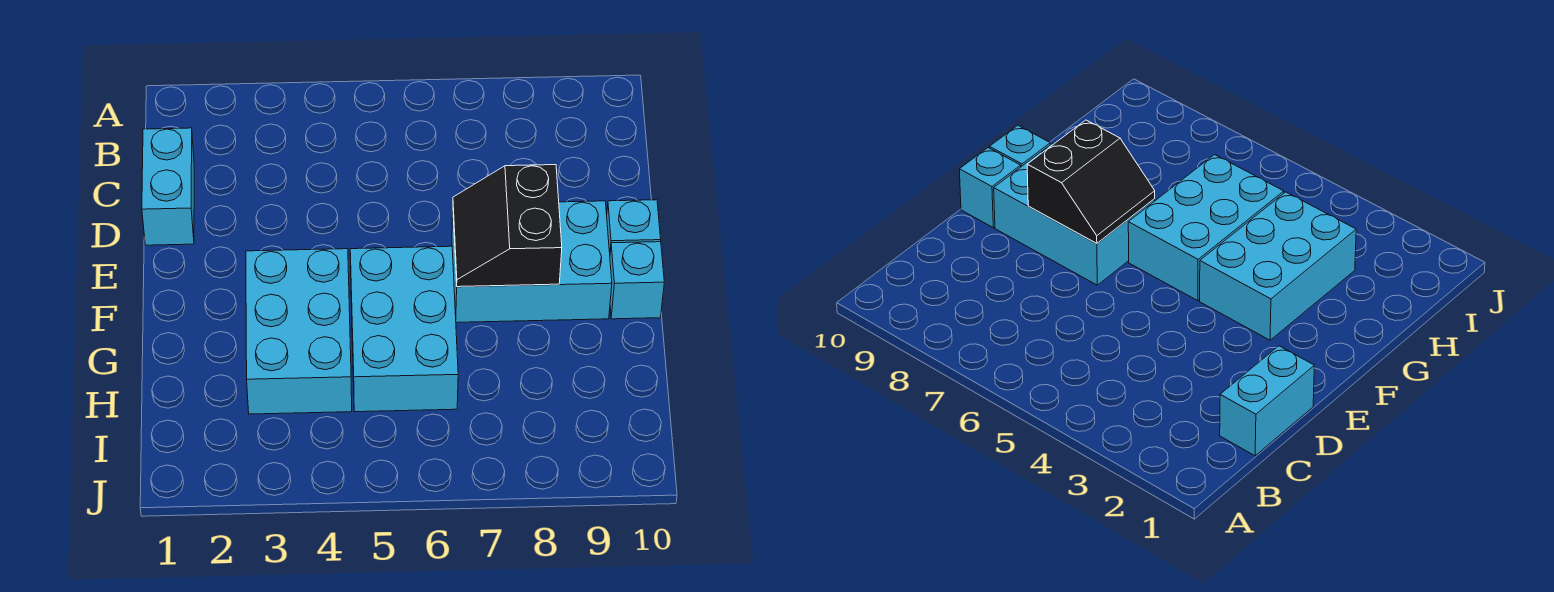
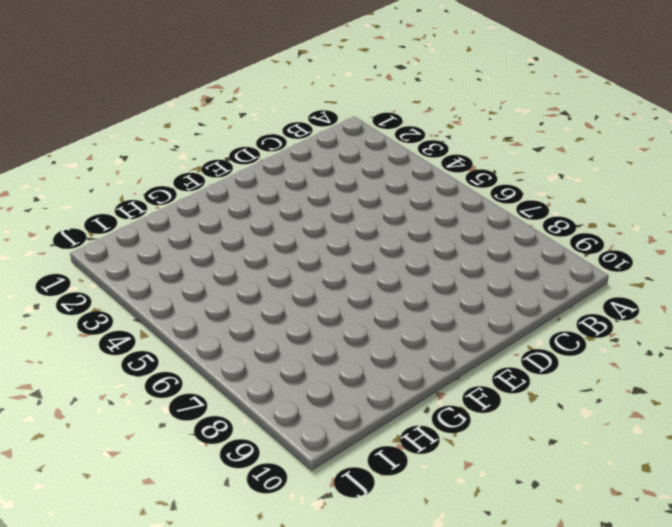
none -> cyan brick C1:D1 level 1
none -> cyan brick E7:F9 level 1

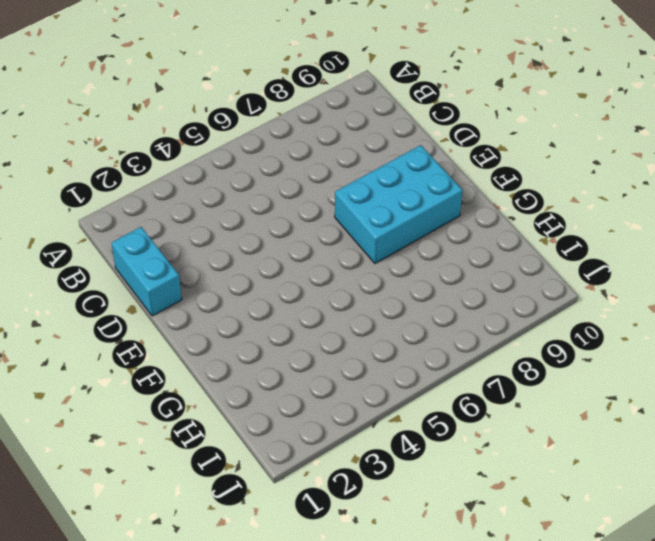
none -> cyan brick E10 level 1
none -> cyan brick F3:H4 level 1

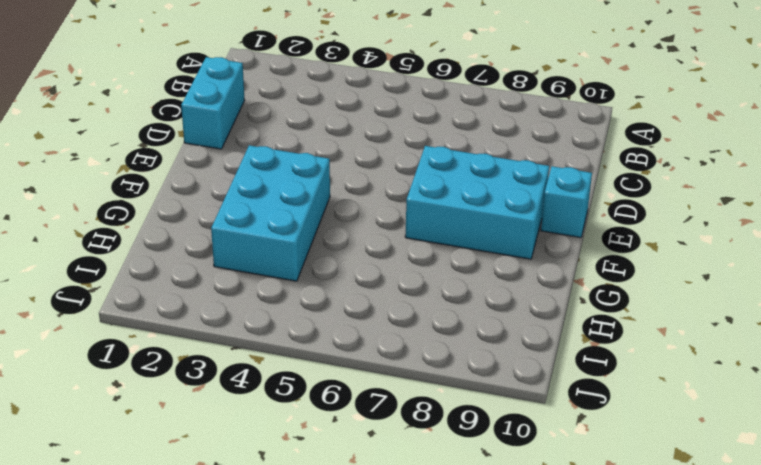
none -> cyan brick F5:H6 level 1
none -> cyan brick F10 level 1

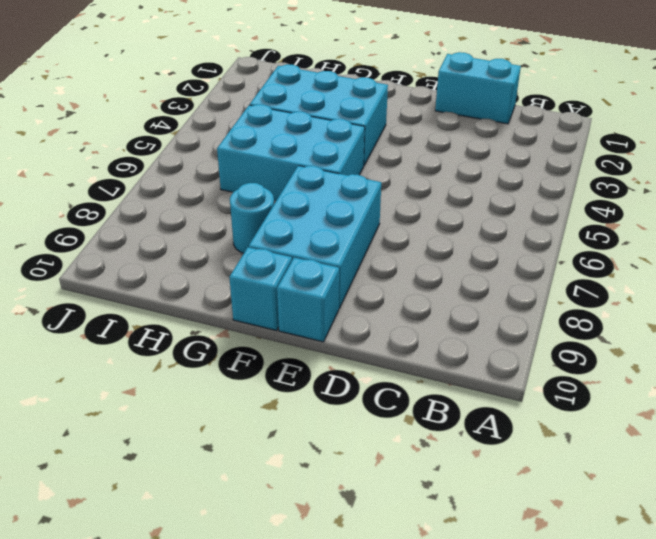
cyan round brick G8 level 1 -> none
none -> black slope E7:F8 level 2 top 8

